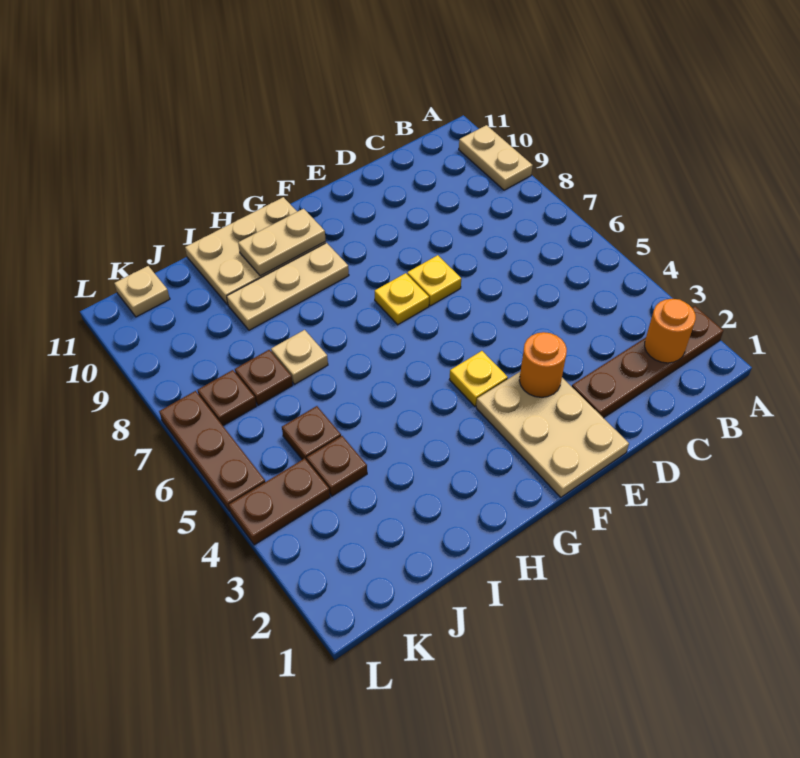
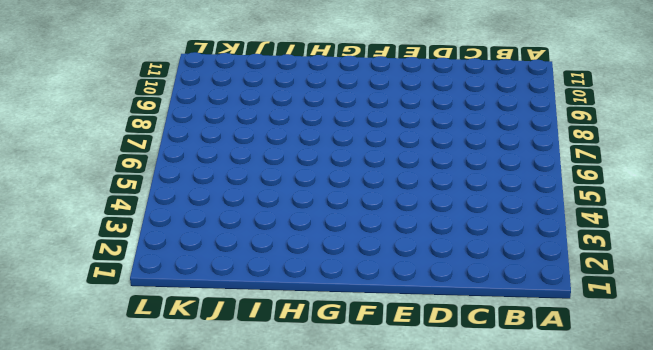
none -> brown plate A2:D2 level 1
none -> tan plate A9:A10 level 1
none -> tan plate E1:F3 level 1

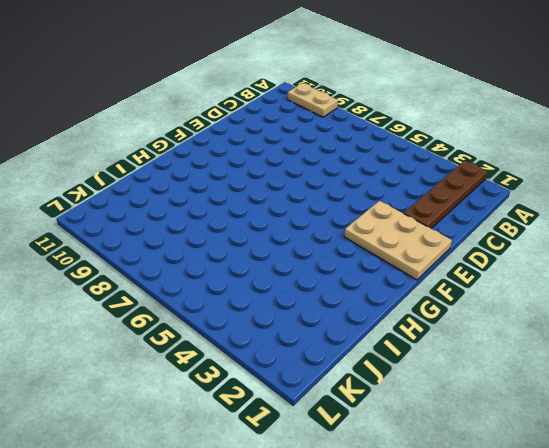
none -> yellow plate E7 level 1
none -> yellow plate F4 level 1
none -> yellow plate F7 level 1

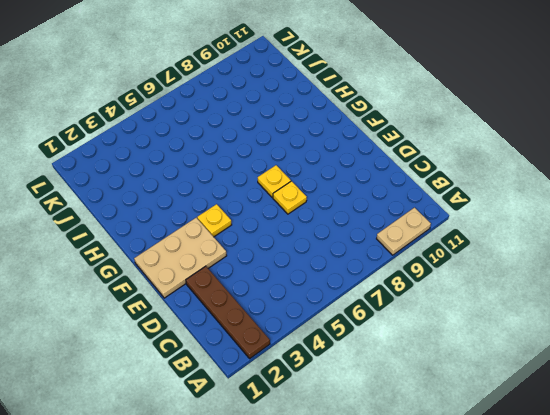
none -> tan plate G9:I9 level 1
none -> tan plate G10:I11 level 1
none -> tan plate I7 level 1

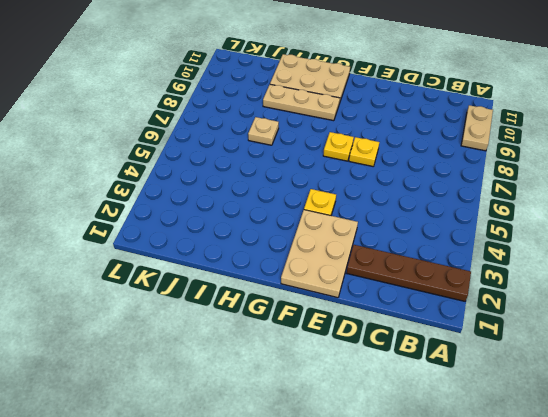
none -> brown plate J4 level 1
none -> brown plate J5 level 1
none -> brown plate J7 level 1

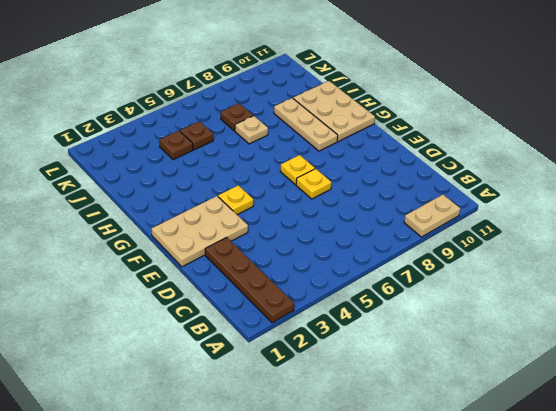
none -> brown plate K4:L4 level 1
none -> brown plate K7 level 1
none -> tan plate K11 level 1

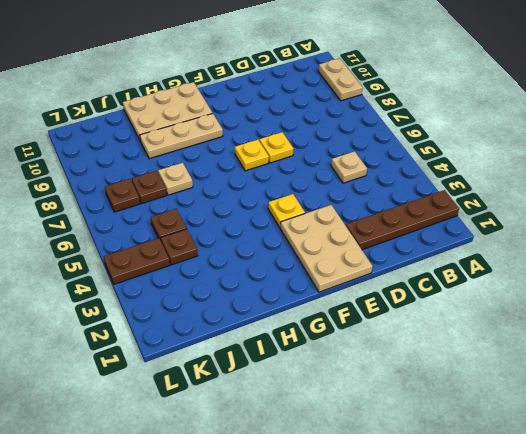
tan plate C5 level 1 -> tan plate K11 level 1
none -> brown plate L5:L7 level 1
none -> orange round brick B2 level 2
none -> orange round brick E3 level 2

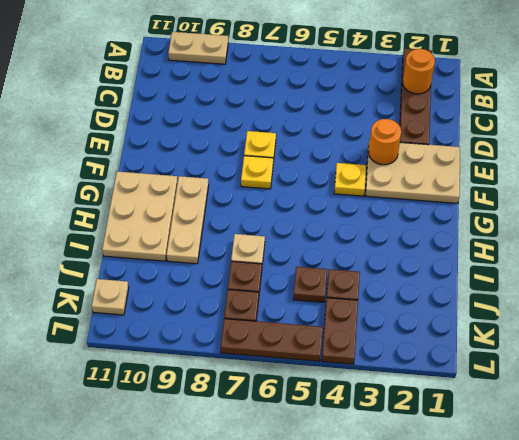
none -> tan plate G10:H10 level 2

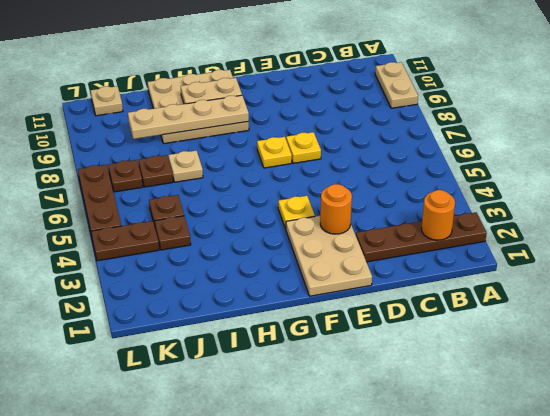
tan plate G9:J9 level 2 -> none

